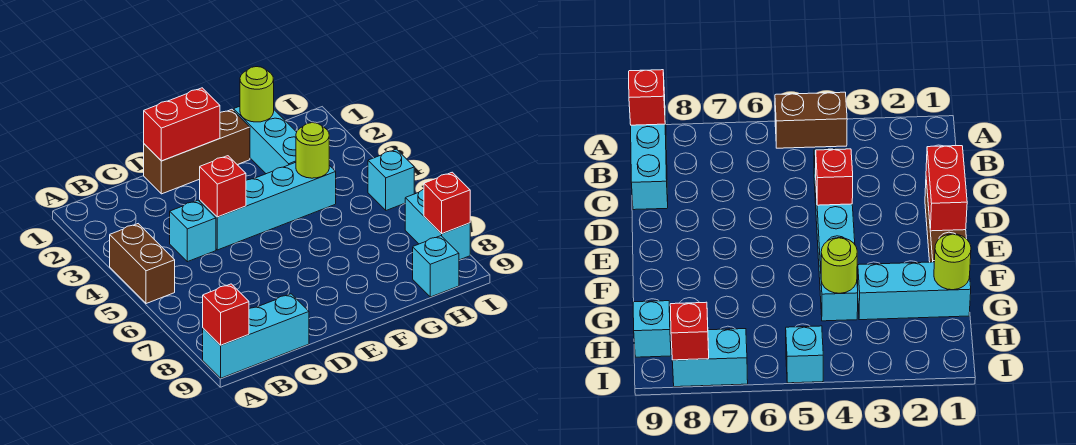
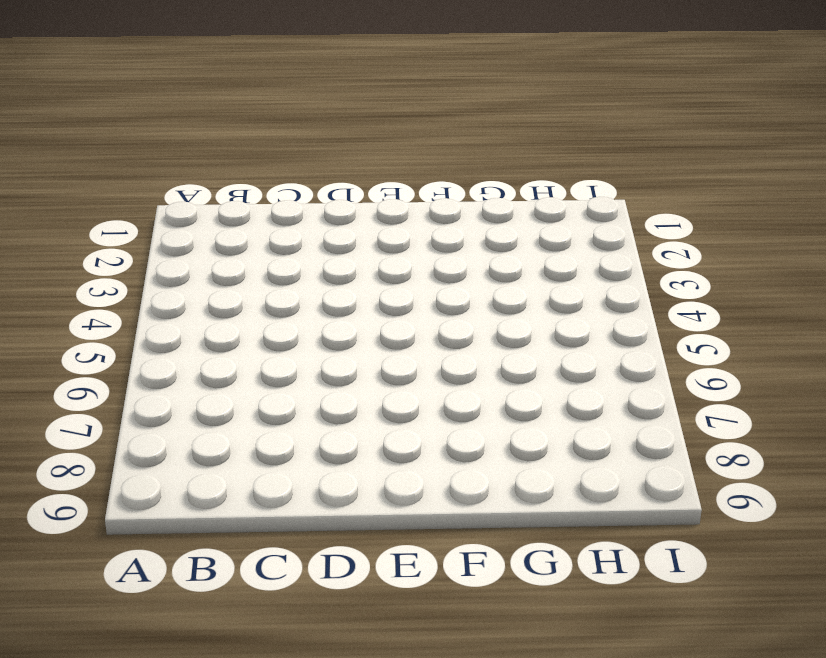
none -> brown brick A4:A5 level 1
none -> cyan brick A9:C9 level 1
none -> cyan brick C4 level 1

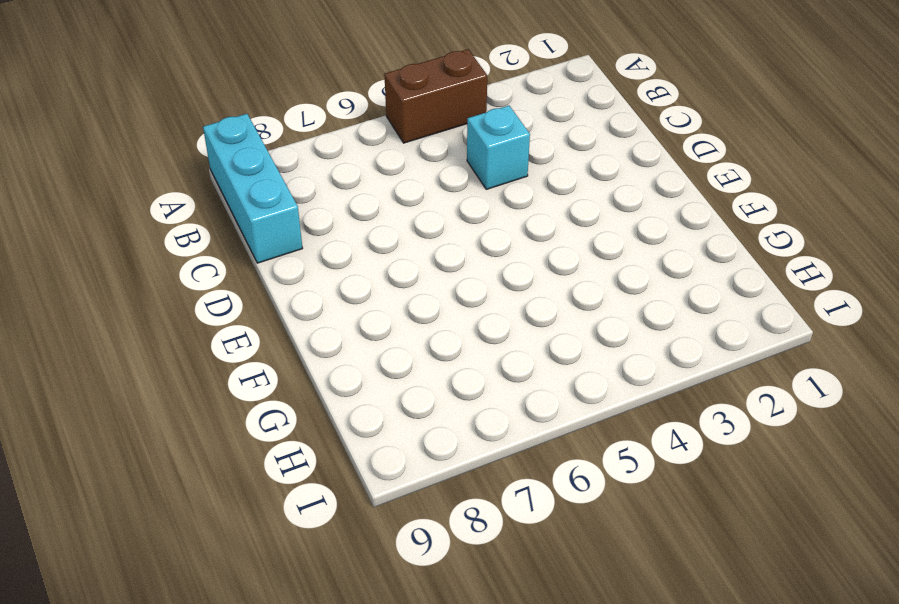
none -> brown brick D1:F1 level 1
none -> cyan brick D4:G4 level 1
none -> cyan brick G1:G3 level 1

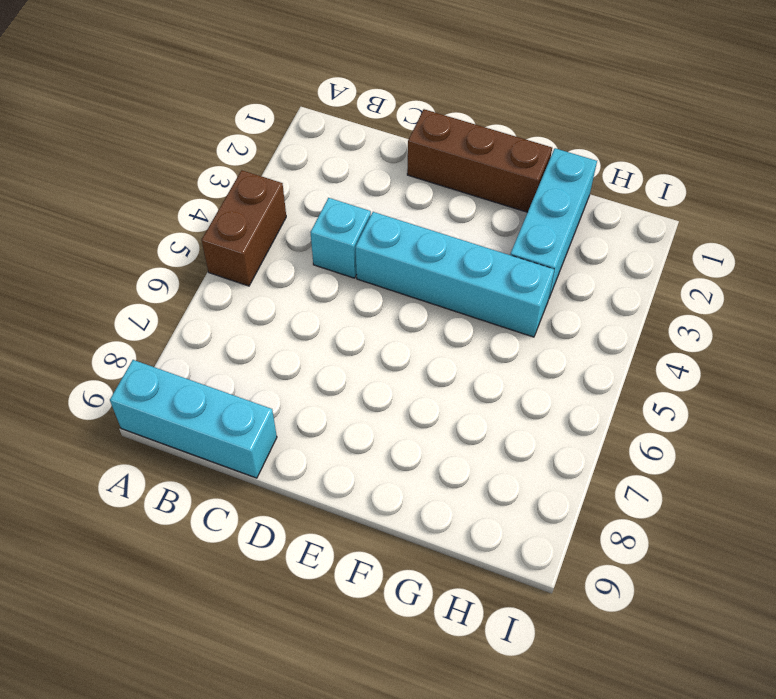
none -> cyan brick H9 level 1
none -> cyan brick I5 level 1
none -> cyan brick I7:I8 level 1

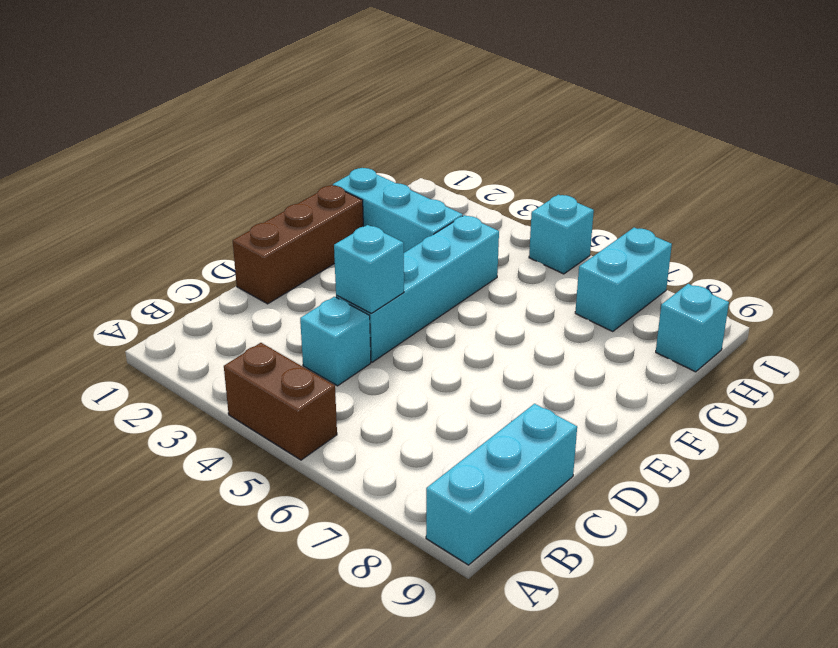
cyan brick D4 level 2 -> red brick D4 level 2
cyan brick H7:I7 level 1 -> cyan brick I7:I8 level 1
none -> red brick A9 level 2
none -> red brick D1:E1 level 2
none -> lime round brick G1 level 2

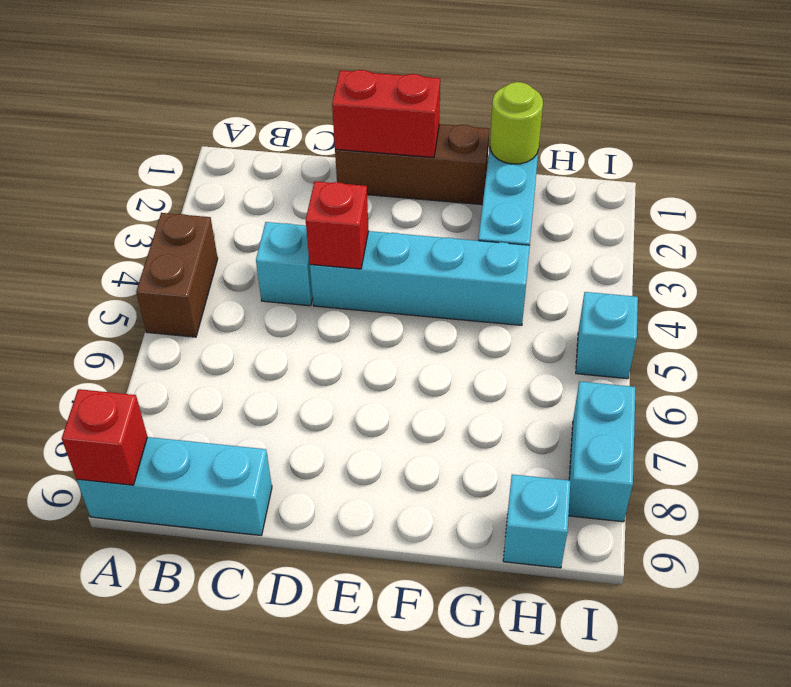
none -> lime round brick G4 level 2
none -> red brick I8 level 2

